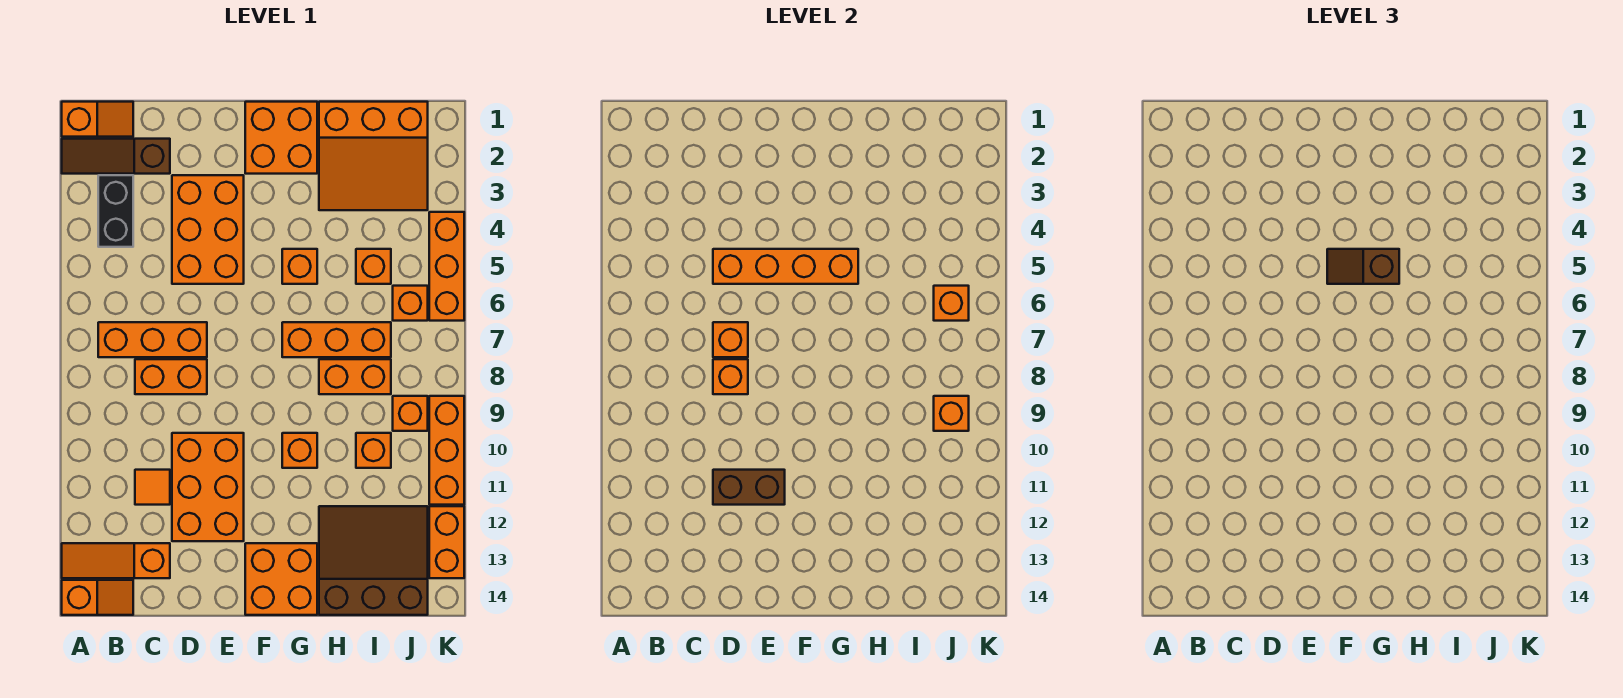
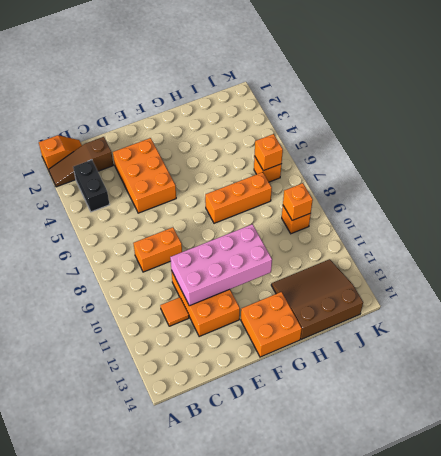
pink brick D10:G11 level 2 -> brown brick D11:E11 level 2
none -> orange slope A13:C13 level 1 top C
none -> orange slope A14:B14 level 1 top A
none -> orange brick B7:D7 level 1
none -> orange brick F1:G2 level 1

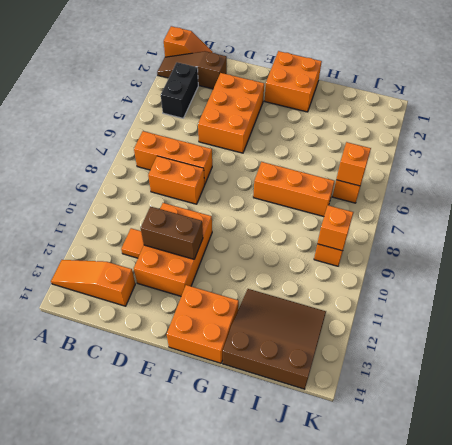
none -> orange slope A14:B14 level 1 top A
none -> orange brick G5 level 1
none -> orange brick G10 level 1
none -> orange slope H1:J3 level 1 top 1

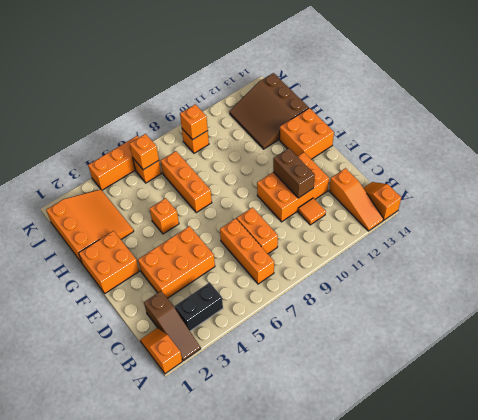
none -> orange brick G10 level 1
none -> orange brick H8:I8 level 1
none -> orange brick I5 level 1
none -> orange brick I10 level 1

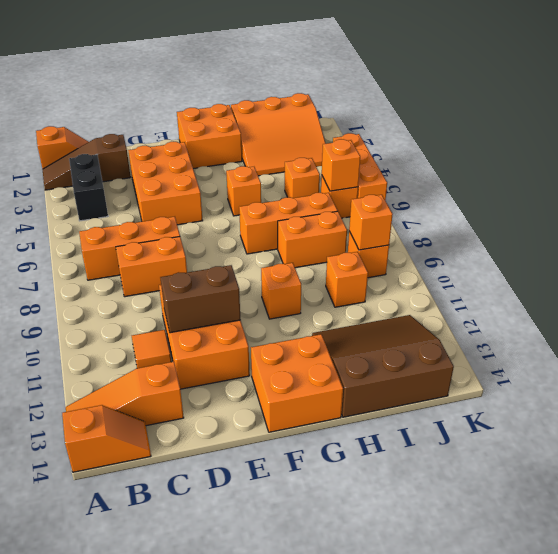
none -> orange brick K9:K11 level 1
none -> orange brick K12:K13 level 1
none -> orange brick D5:G5 level 2
none -> orange brick D7 level 2

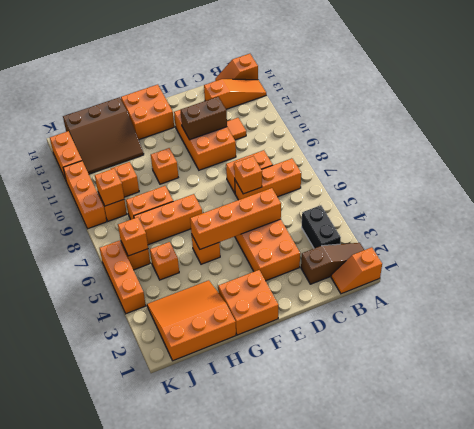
none -> orange brick D8 level 2
none -> brown slope F5:G5 level 3 top G

